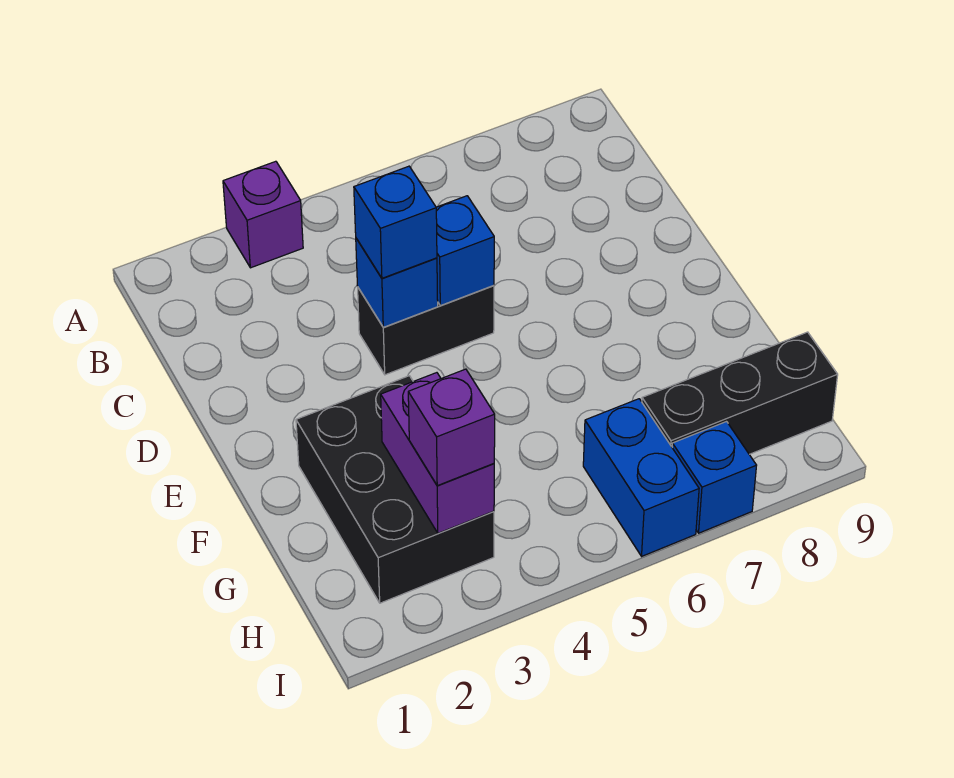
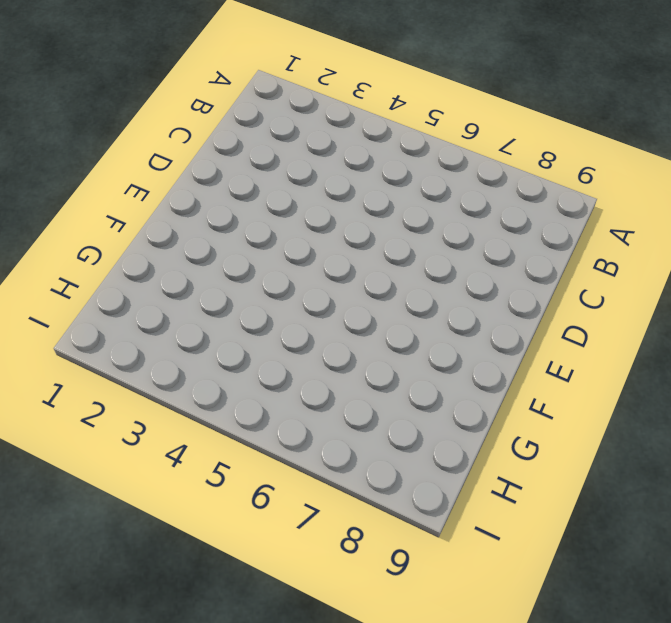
none -> purple brick A3 level 1
none -> black brick D4:D5 level 1

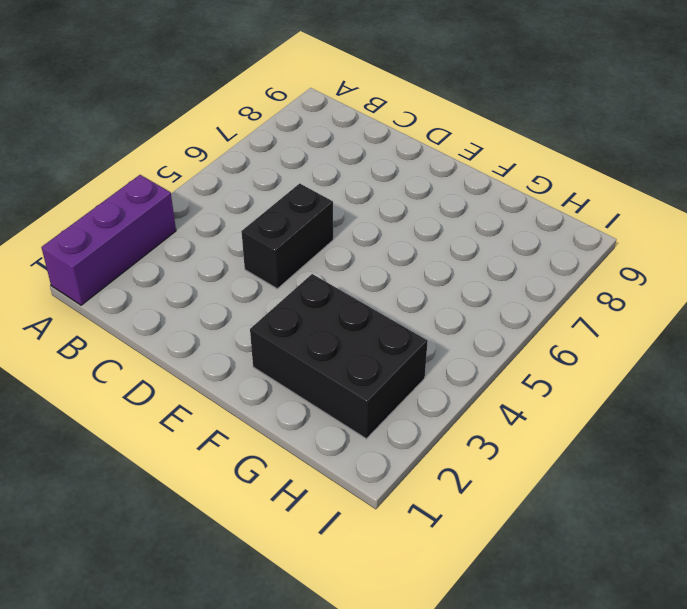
purple brick A1:A3 level 1 -> purple brick A3 level 1
none -> blue brick H6:I6 level 1
none -> black brick H7:H9 level 1

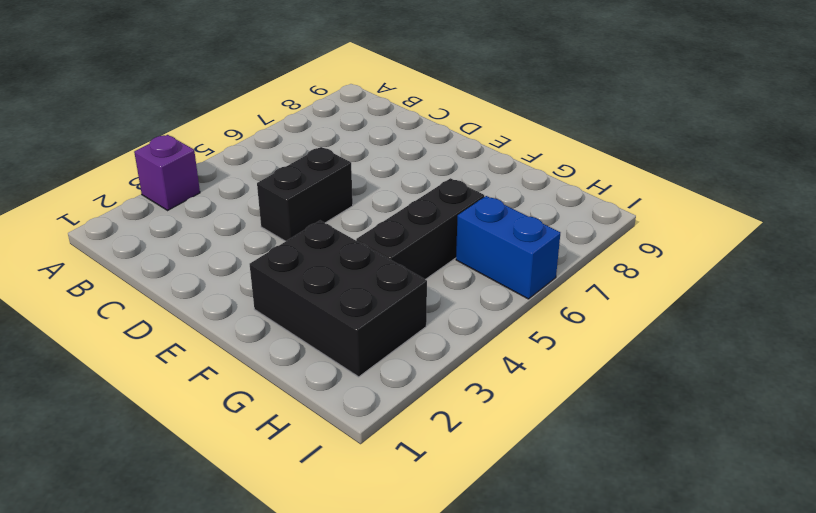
black brick G4:G6 level 1 -> black brick H7:H9 level 1
none -> blue brick I7 level 1
none -> blue brick D4 level 2

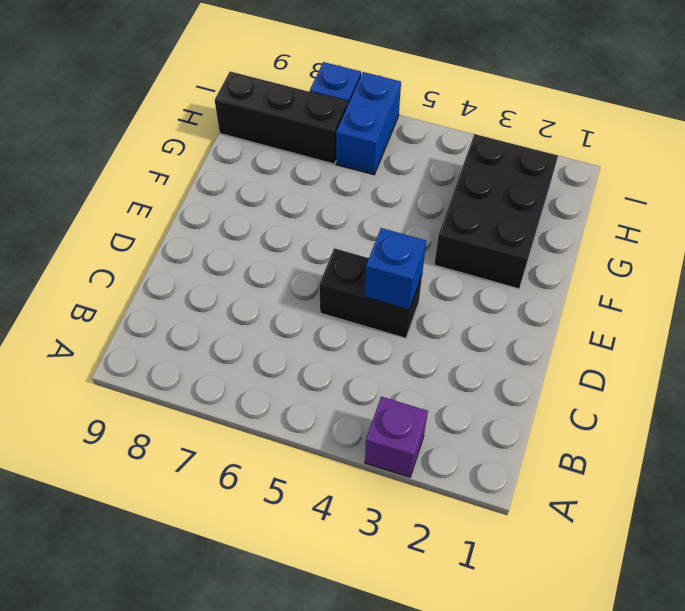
none -> blue brick D5 level 2
none -> purple brick G3:H3 level 2

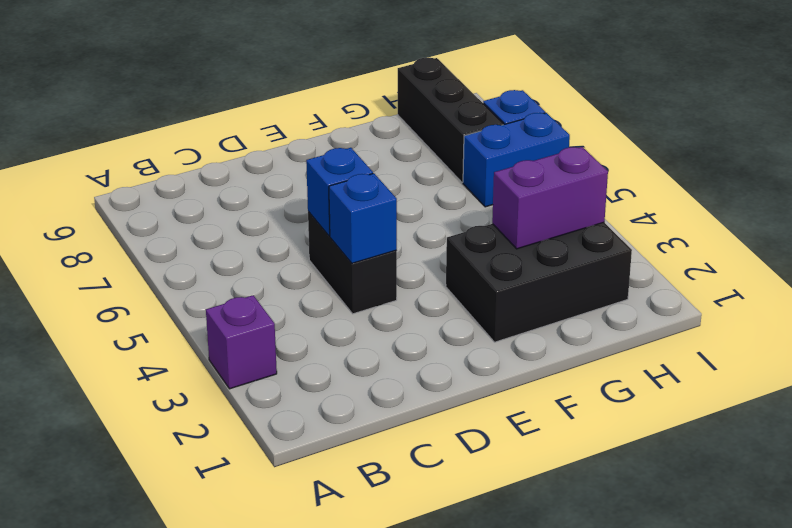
none -> blue brick D4 level 3
none -> purple brick H3 level 3

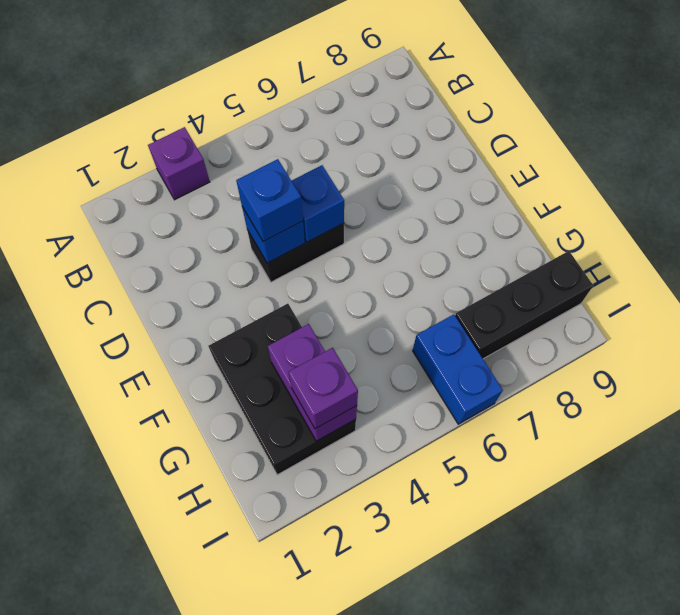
none -> blue brick I7 level 1

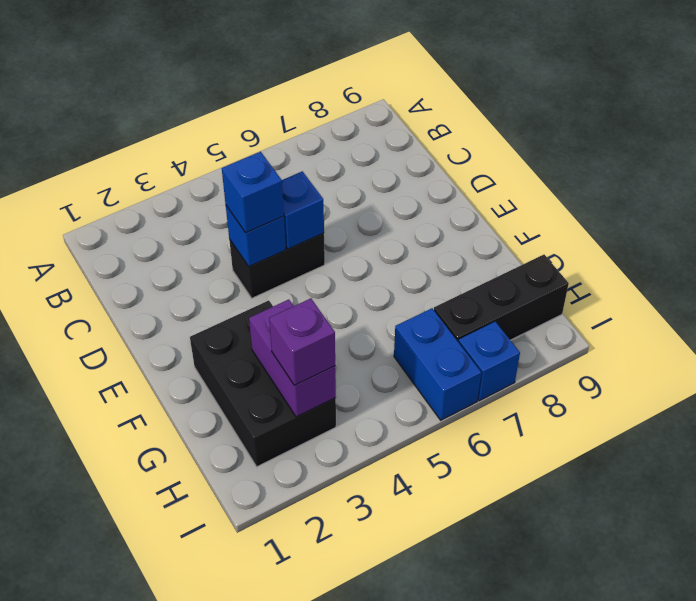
none -> purple brick A3 level 1

